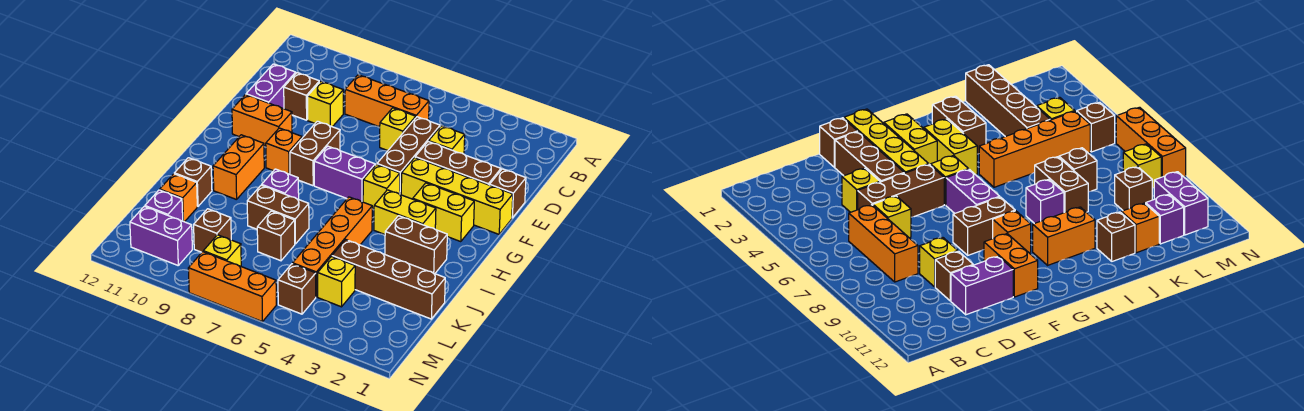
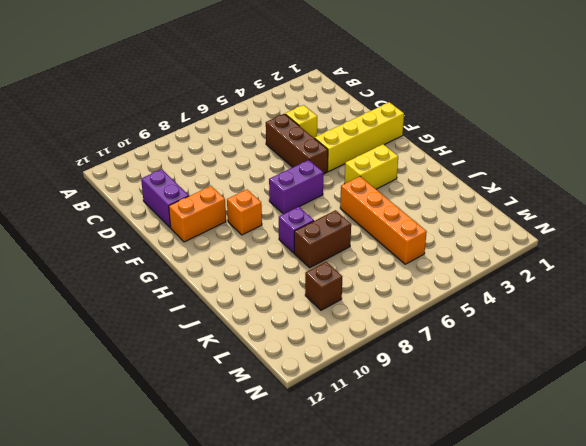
none -> orange brick C6:C8 level 1
none -> yellow brick D6 level 1
none -> yellow brick D9 level 1
none -> brown brick D10 level 1

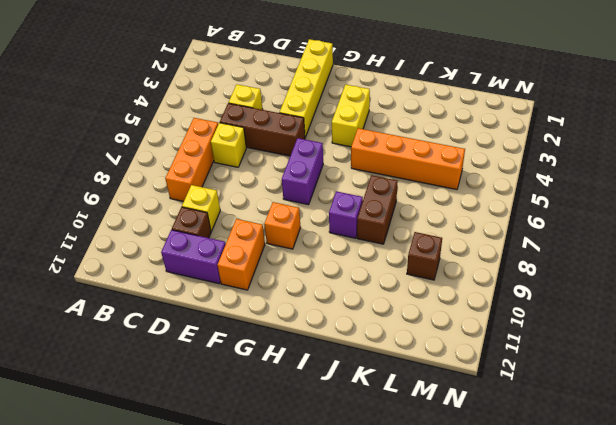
none -> brown brick E1 level 1
none -> brown brick E2:E4 level 1
none -> brown brick F8:G8 level 1
none -> yellow brick G2:G3 level 1

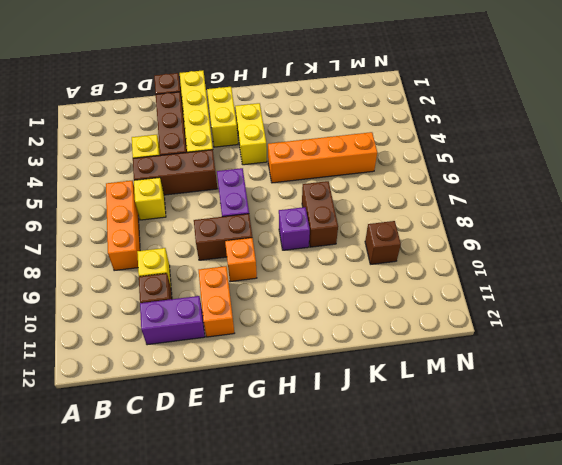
none -> yellow brick G5 level 1
none -> orange brick H10:I10 level 1
none -> brown brick I2:I3 level 1
none -> brown brick J11 level 1

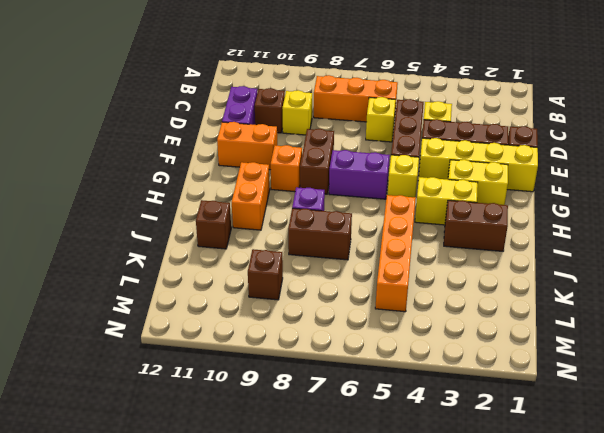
none -> brown brick K1:K4 level 1
none -> brown brick K7 level 1
none -> orange brick K11 level 1
none -> yellow brick L4 level 1

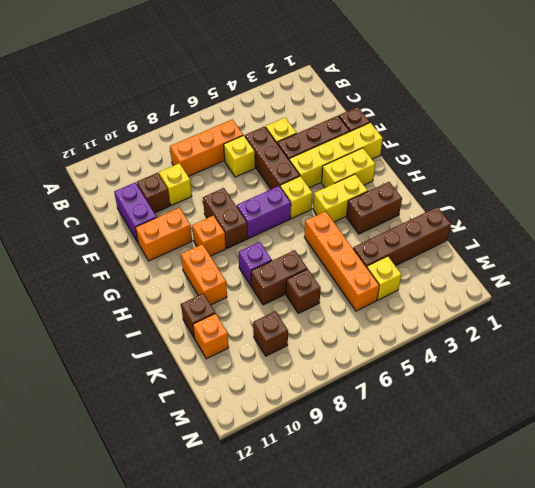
none -> purple brick L11 level 1
none -> brown brick M5 level 1
none -> yellow brick M8 level 1
none -> purple brick M10:M11 level 1

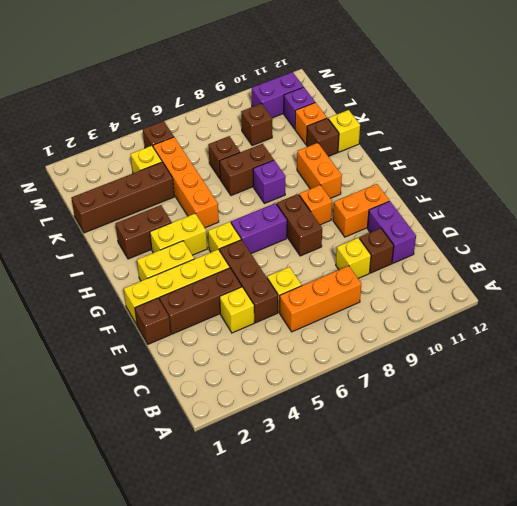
yellow brick J12 level 1 -> yellow brick M8 level 1
none -> orange brick N6:N8 level 1

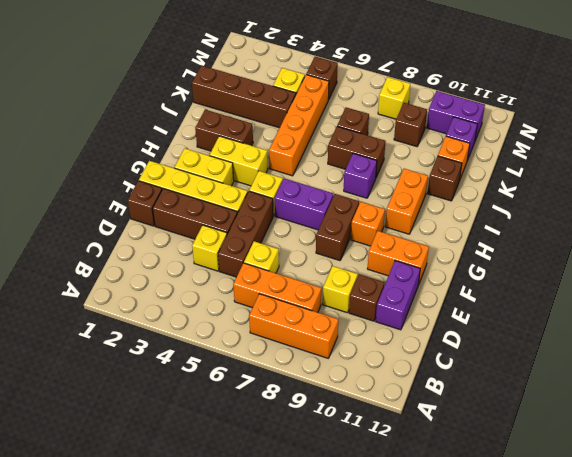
orange brick B7:B9 level 1 -> orange brick N6:N8 level 1

